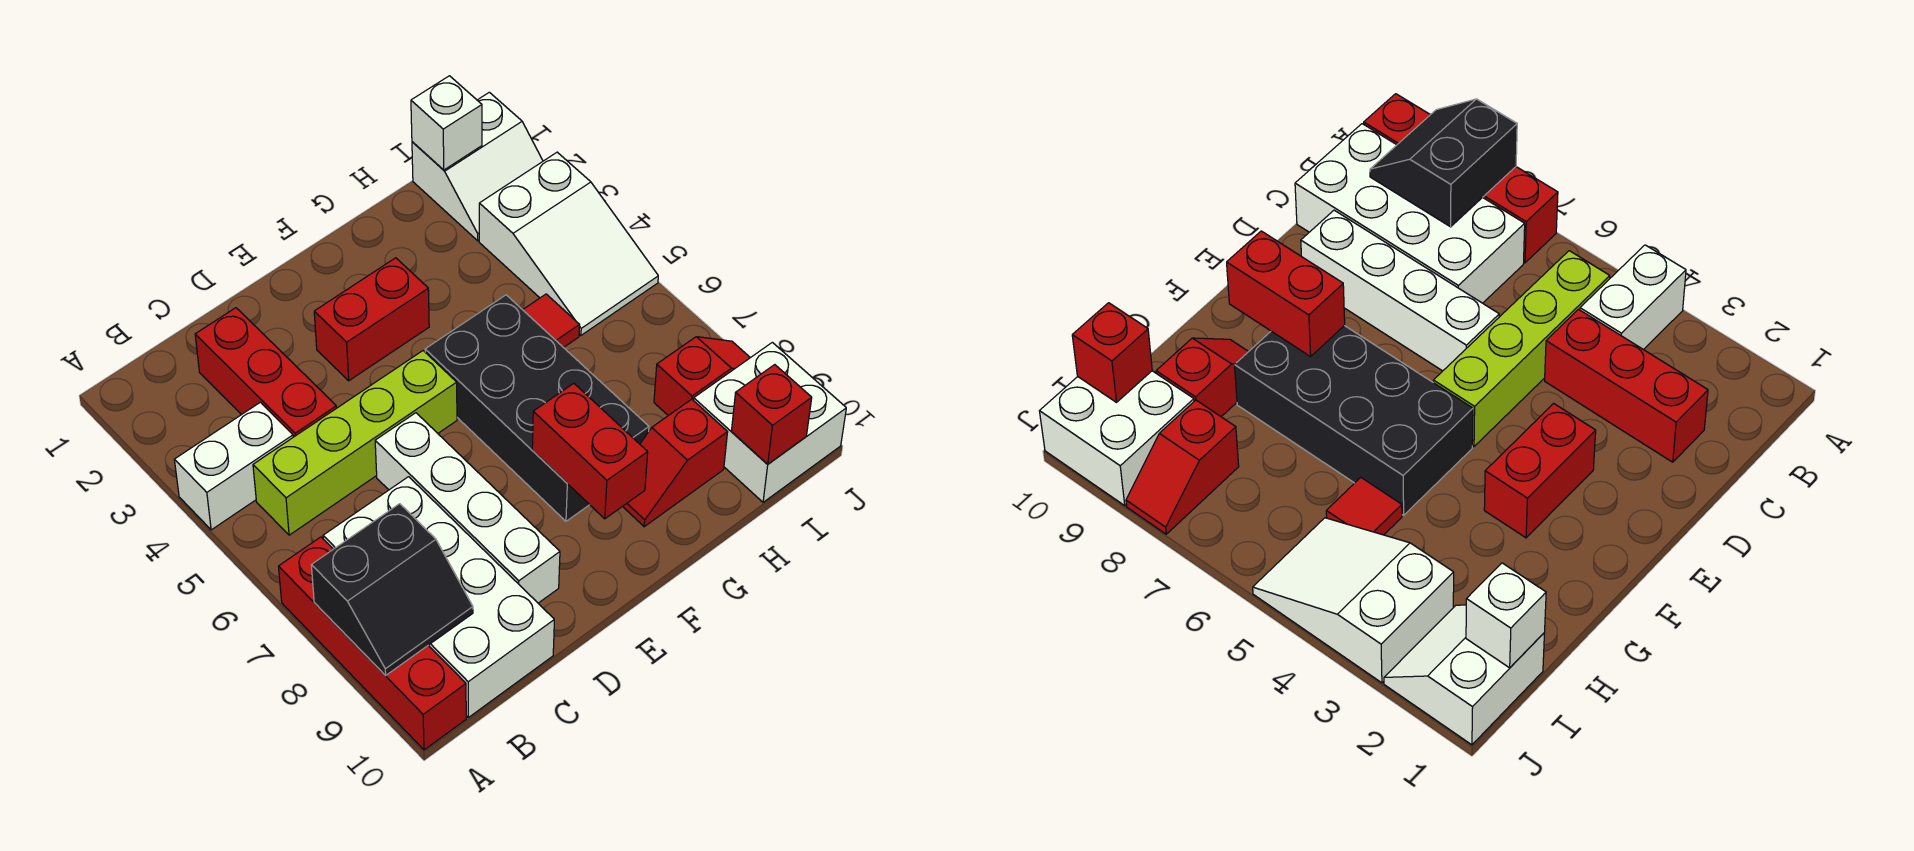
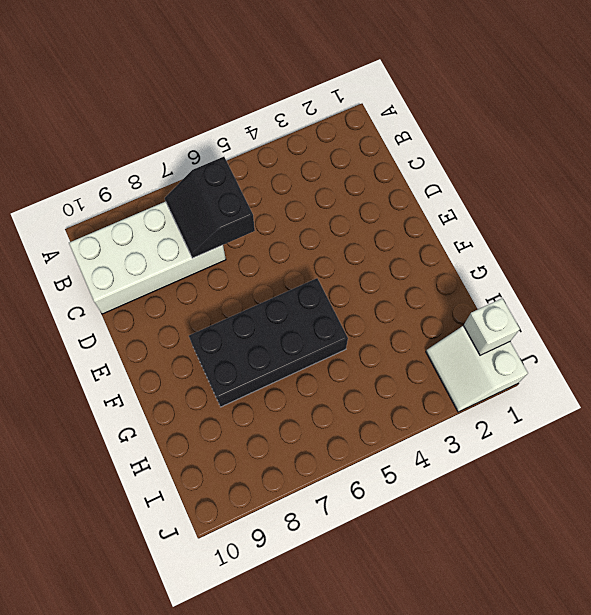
black slope B6:C7 level 2 top 6 -> black slope A8:B9 level 2 top 8
none -> white brick A4:B4 level 1
none -> red brick A7:A10 level 1
none -> lime brick B5:E5 level 1

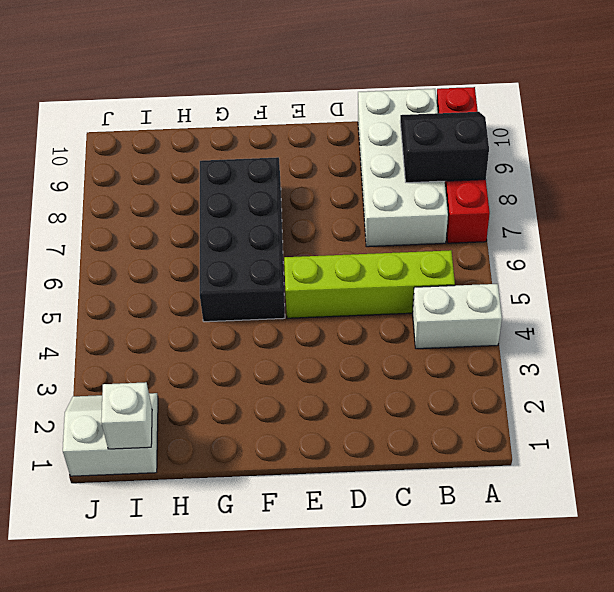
none -> red brick C2:C4 level 1
none -> white brick D6:D9 level 1
none -> red brick E3:F3 level 1

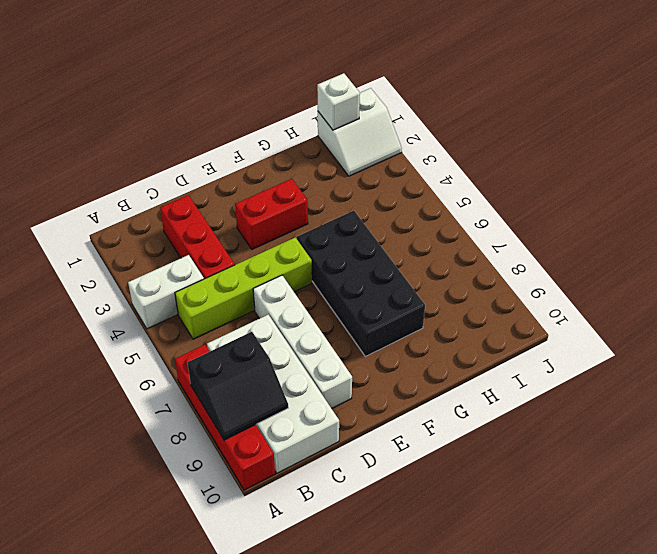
none -> red slope G9:H9 level 1 top H
none -> red tile H5 level 1
none -> white slope I3:J5 level 1 top 3

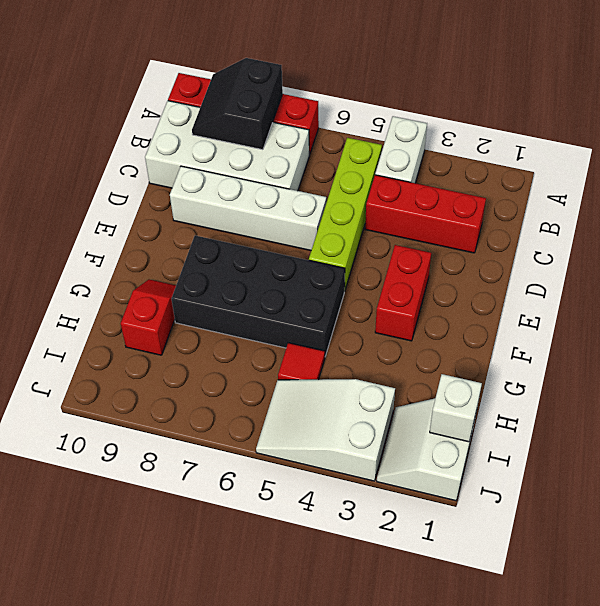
none -> red slope I8:J8 level 1 top I
none -> white brick I9:J10 level 1
none -> red brick F8:F9 level 2

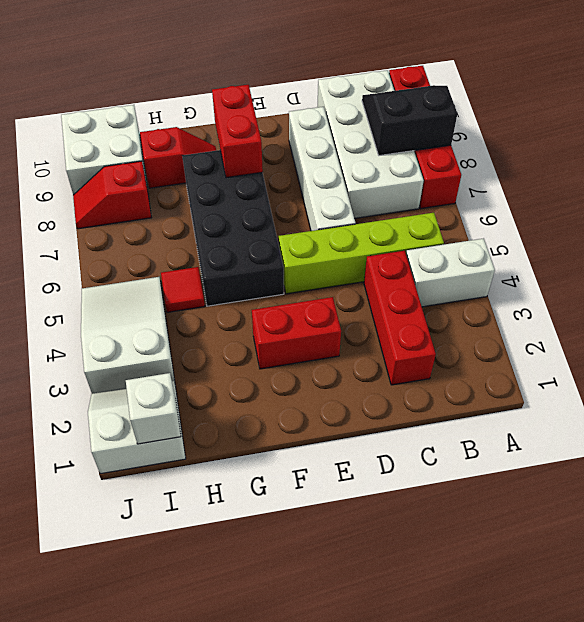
none -> red brick I10 level 2

